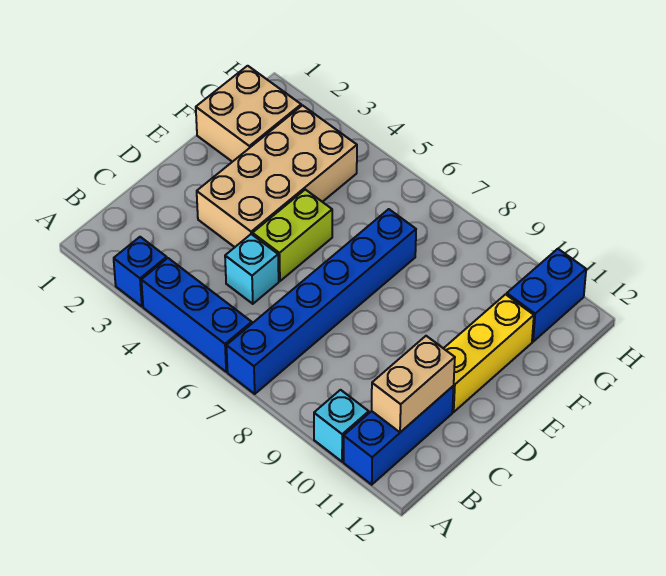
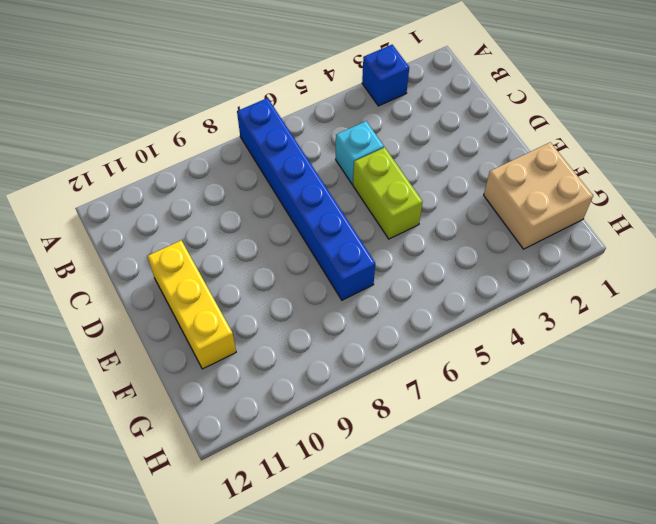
none -> blue brick A4:A6 level 1
none -> cyan brick A10 level 1
none -> blue brick A11:C11 level 1

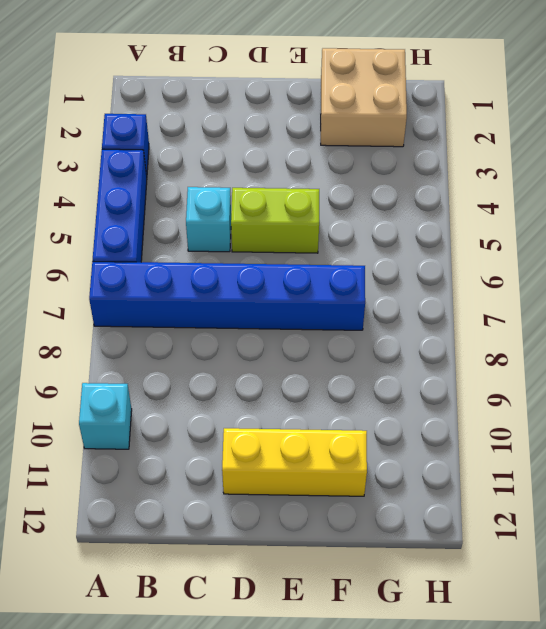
none -> blue brick A11:C11 level 1
none -> tan brick D3:G4 level 1
none -> blue brick G11:H11 level 1

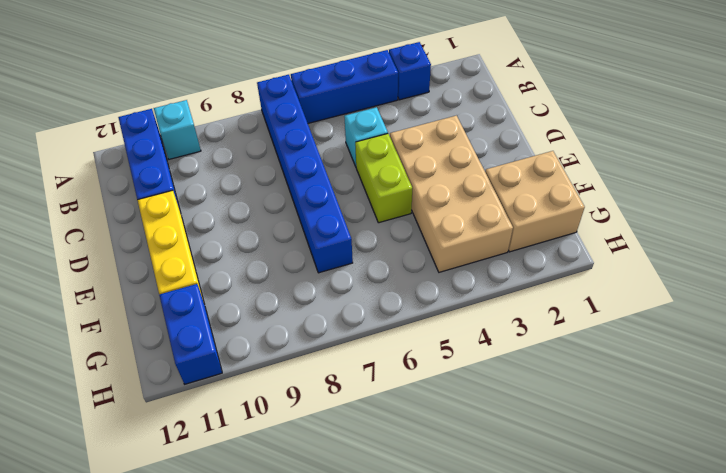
none -> tan brick B11:C11 level 2

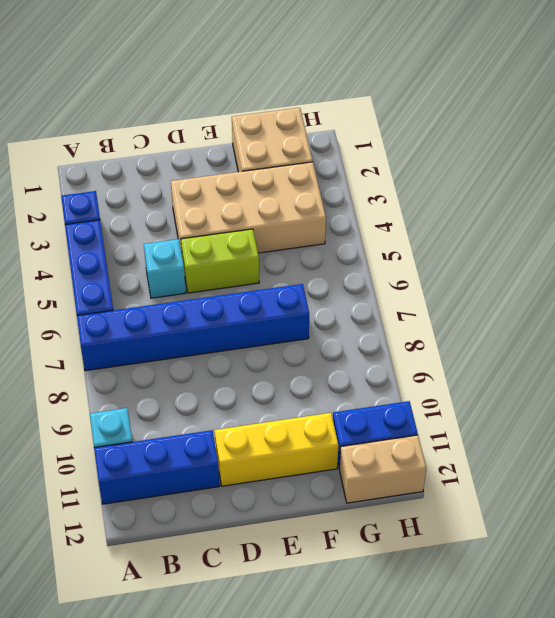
tan brick G12:H12 level 1 -> tan brick B11:C11 level 2

